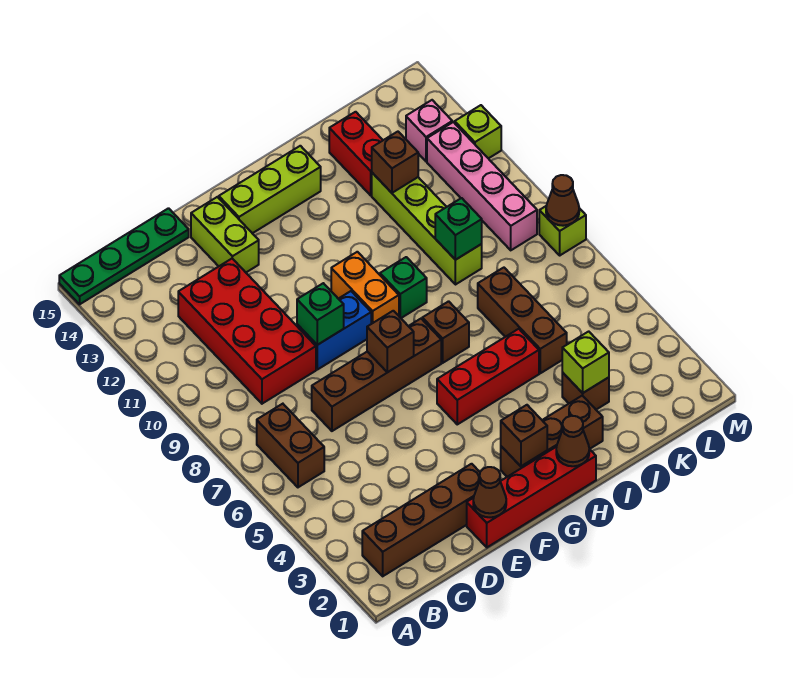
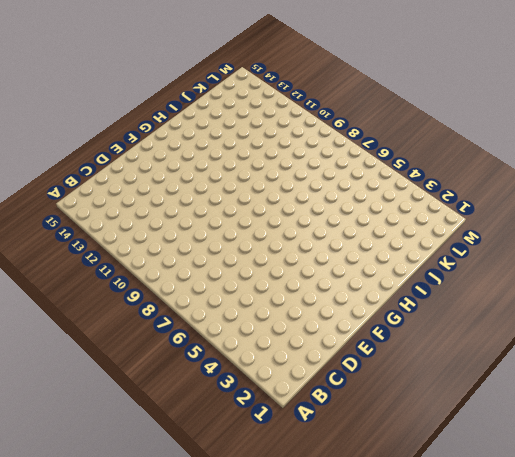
none -> green plate A15:D15 level 1
none -> brown brick B2:E2 level 1
none -> brown brick B6:B7 level 1
none -> red brick C9:D12 level 1

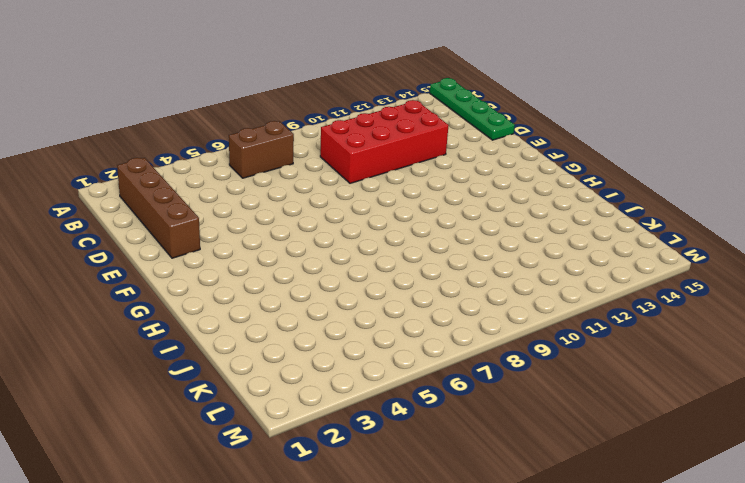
none -> brown brick D7:G7 level 1
none -> red brick E1:H1 level 1
none -> blue brick E9:F9 level 1
none -> lime brick E13:E14 level 1

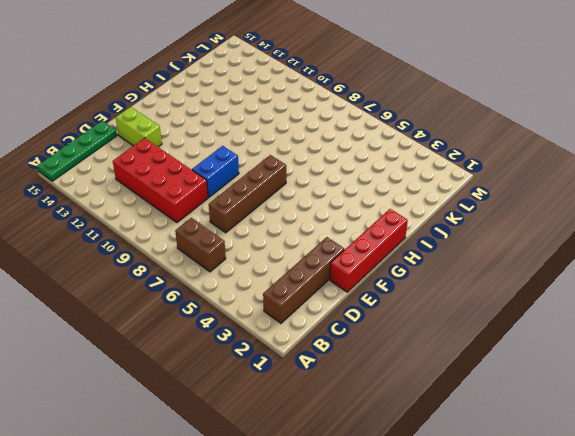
none -> lime brick F14:H14 level 1
none -> brown brick G2:I2 level 1
none -> red brick G5:I5 level 1
none -> orange brick G9:G10 level 1

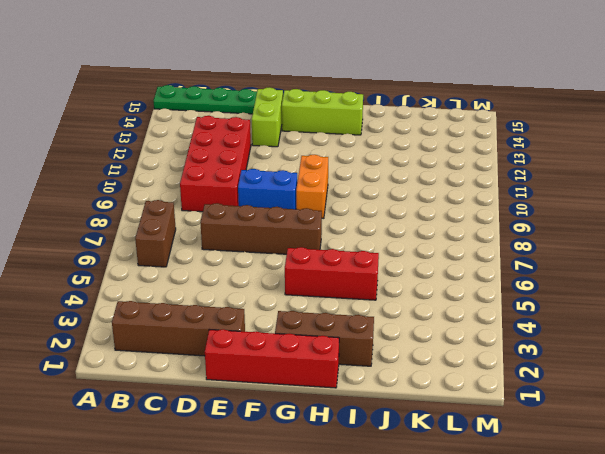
none -> brown brick H7 level 1
none -> green brick H9 level 1
none -> brown brick J3 level 1
none -> brown brick J5:J7 level 1

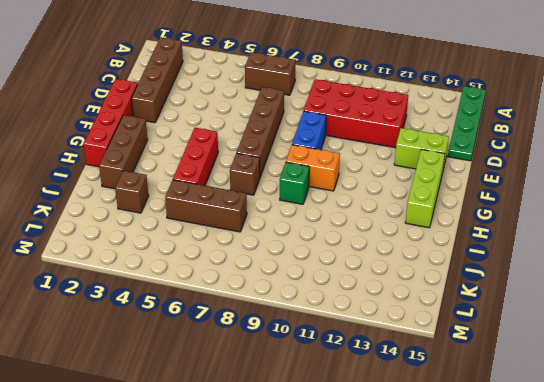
none -> lime brick J9:J12 level 1
none -> red brick J13:J14 level 1
none -> pink brick L9:L12 level 1
none -> pink brick L13 level 1

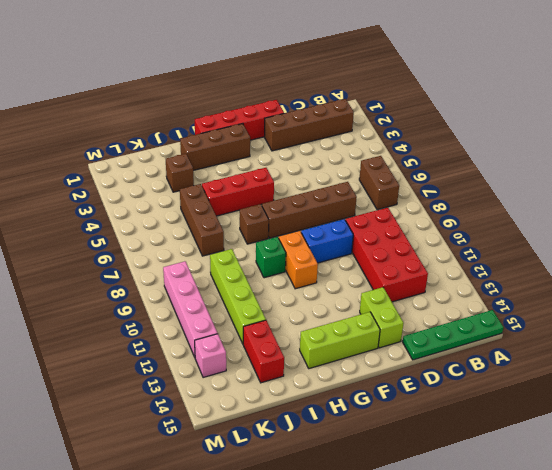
none -> lime brick M8 level 1
none -> lime brick M12 level 1
none -> brown cone E1 level 2
none -> green brick E9 level 2

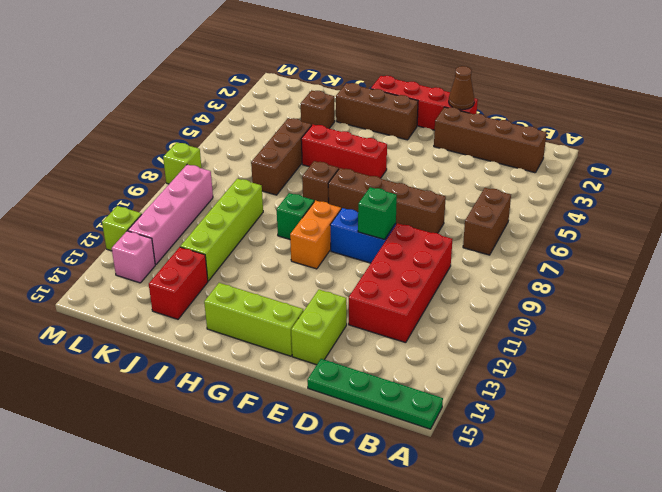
none -> brown brick F7 level 2
none -> brown brick G2 level 2
none -> brown cone H1 level 2
none -> lime brick J3 level 2

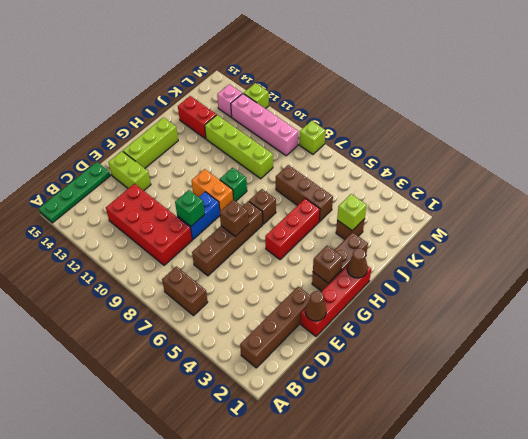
none -> green brick J9 level 2
none -> brown brick J12 level 2
none -> brown cone M8 level 2

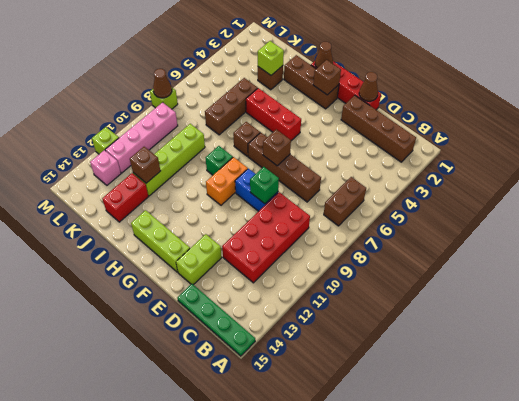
none -> green brick J9 level 2

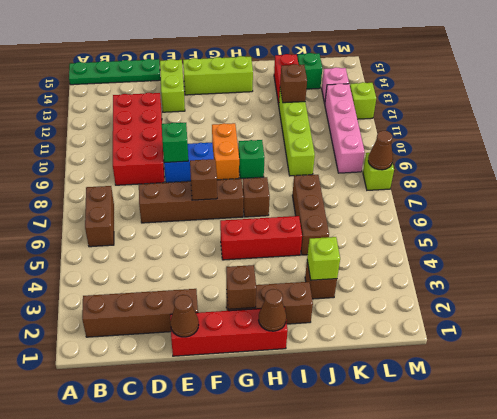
green brick K14 level 1 -> green brick J9 level 2

